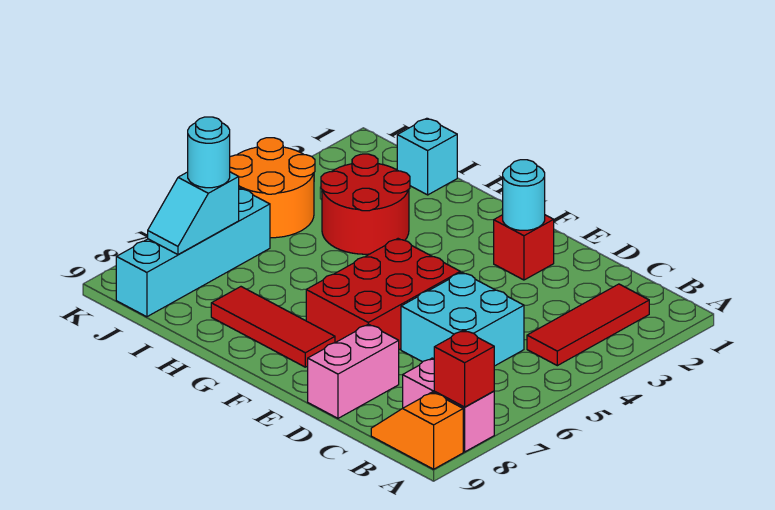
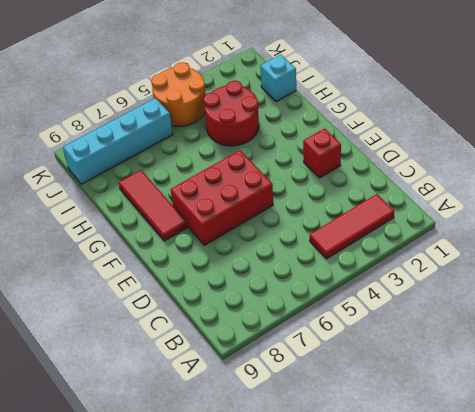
none -> pink brick A8:B8 level 1
none -> orange slope A9:B9 level 1 top A
none -> cyan brick C5:D6 level 1

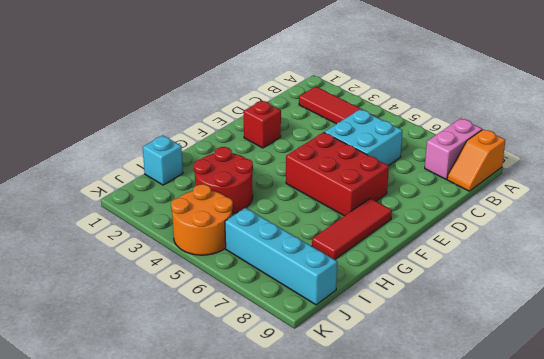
none -> pink brick D8:D9 level 1
none -> red brick A8 level 2
none -> cyan round brick E2 level 2

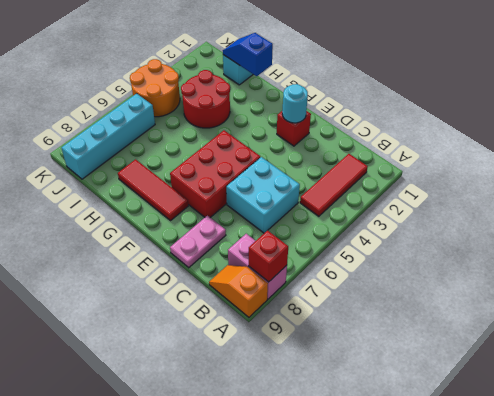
pink plate D8:D9 level 1 -> pink brick D8:D9 level 1
blue slope H1:I1 level 2 top H -> none
none -> cyan slope J7:J8 level 2 top 7
none -> cyan round brick J7 level 3

